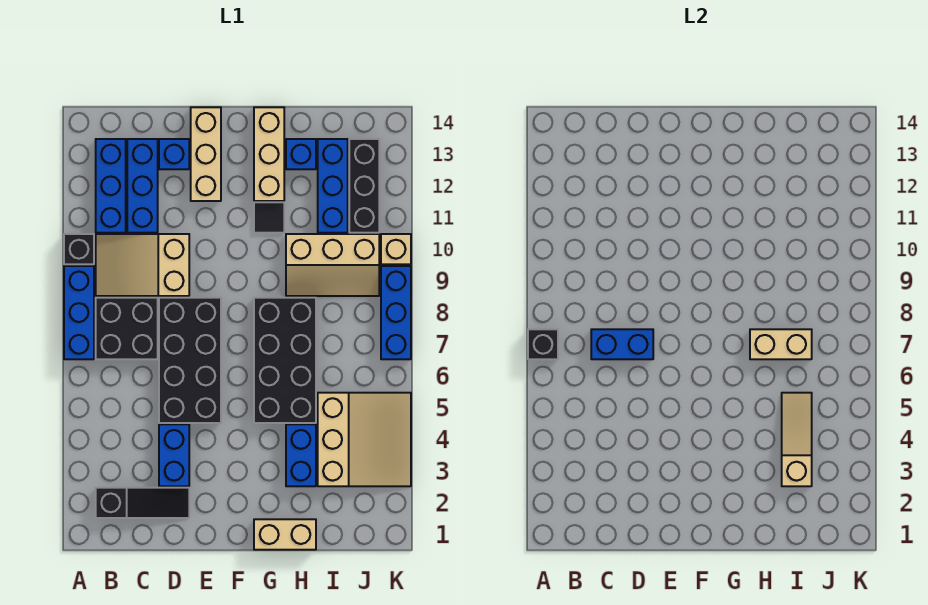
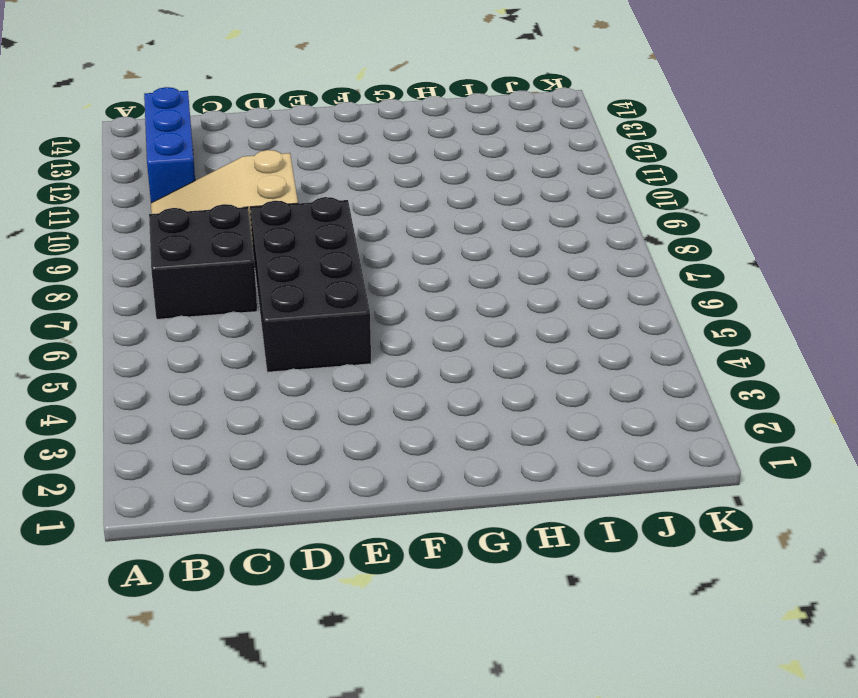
none -> blue brick A7:A9 level 1
none -> black brick A10 level 1
none -> black slope B2:D2 level 1 top B

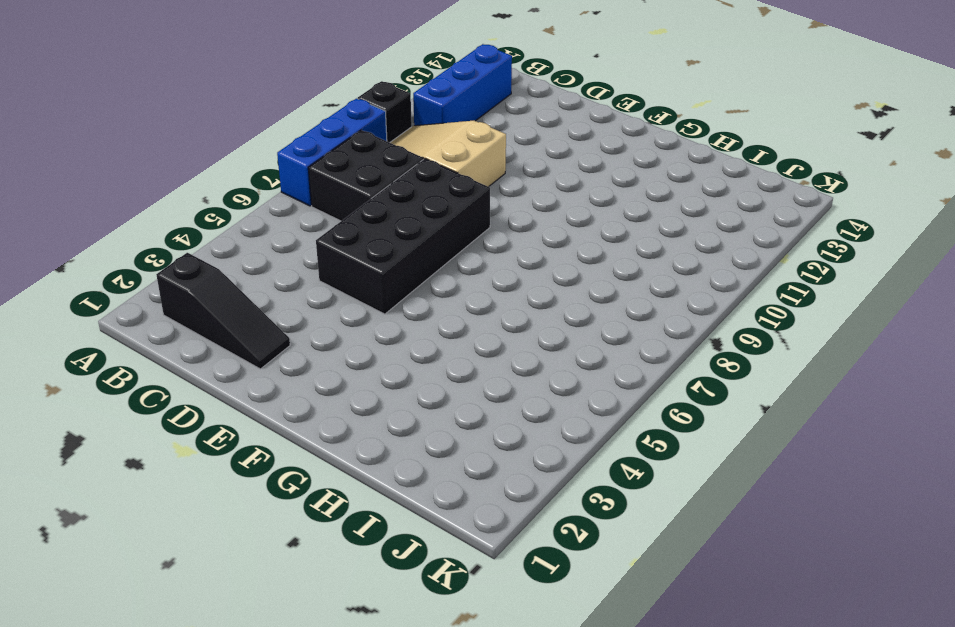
none -> blue brick C11:C13 level 1
none -> blue brick D3:D4 level 1
none -> blue brick D13 level 1

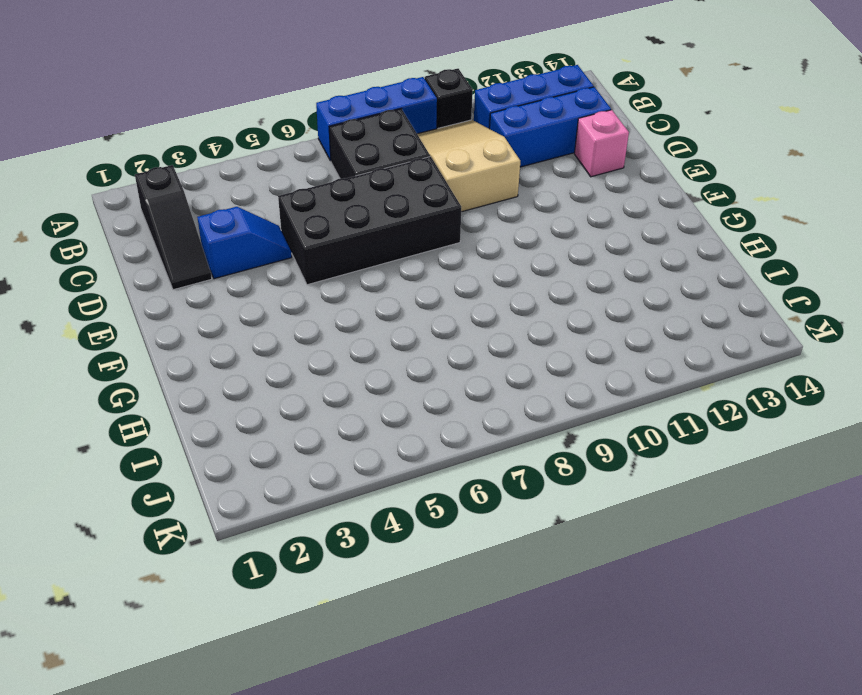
blue slope D3:D4 level 1 top 3 -> blue brick D3:D4 level 1
pink brick D13 level 1 -> blue brick D13 level 1
none -> tan brick E12:E14 level 1
none -> tan brick G1:H1 level 1
none -> black brick G5:H8 level 1

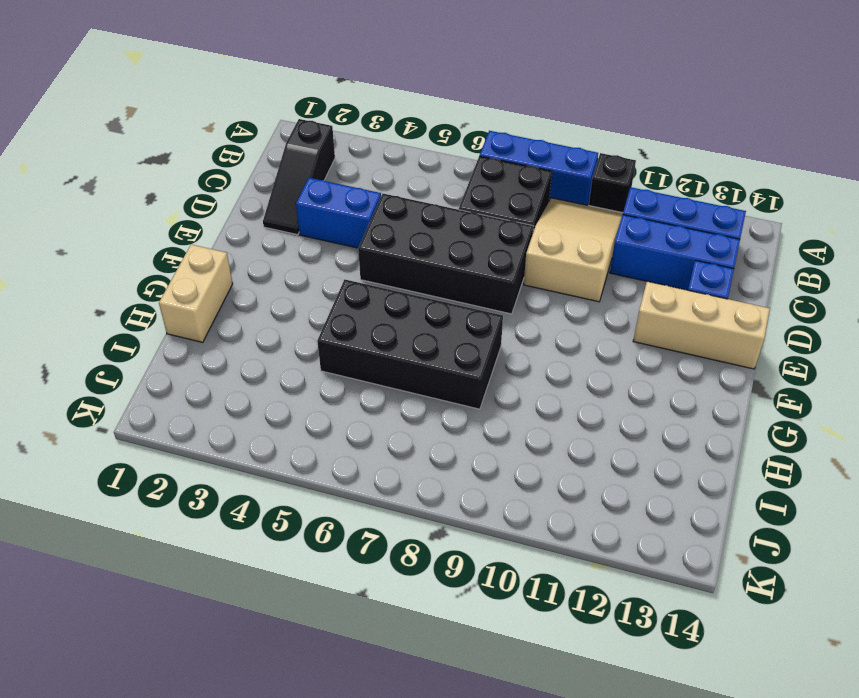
none -> black tile G11 level 1
none -> tan brick G12:G14 level 1
none -> blue brick H3:H4 level 1

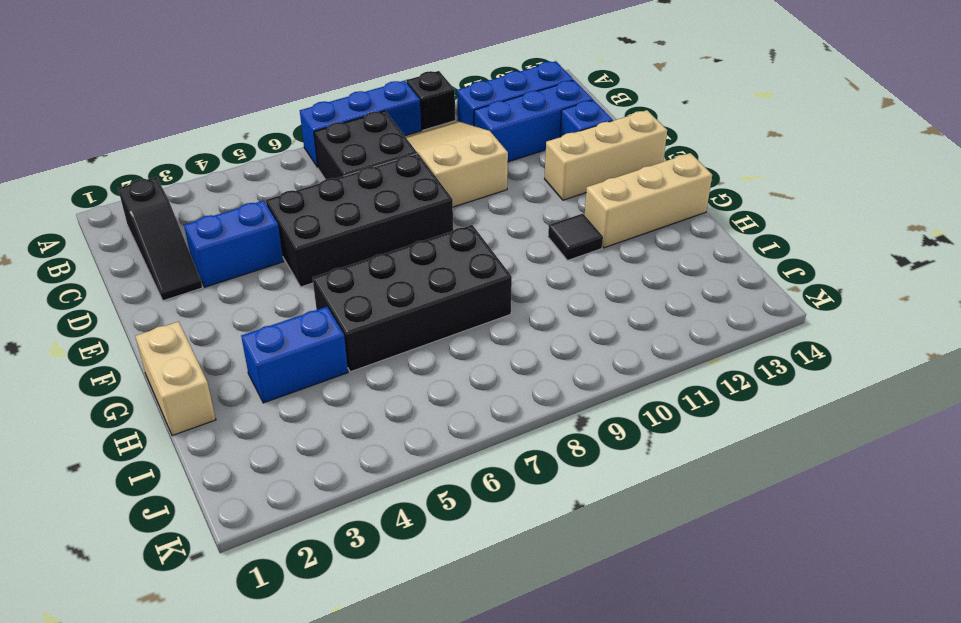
none -> tan slope H9:J10 level 1 top 10
none -> blue brick H13 level 1
none -> tan slope I3:K5 level 1 top I

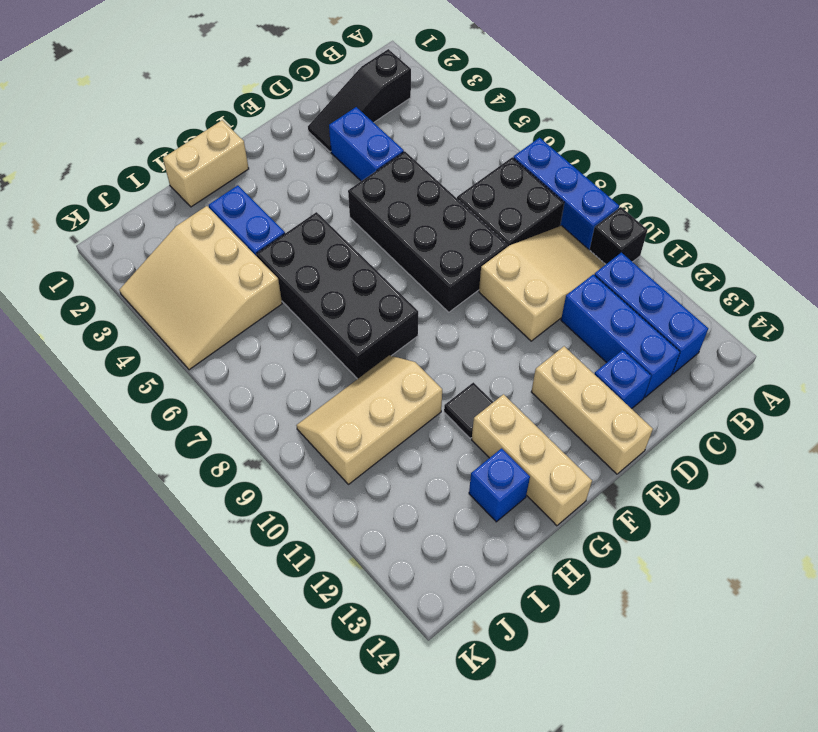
none -> blue brick I11:I13 level 1
none -> black brick J11:J13 level 1
none -> blue brick K7:K9 level 1

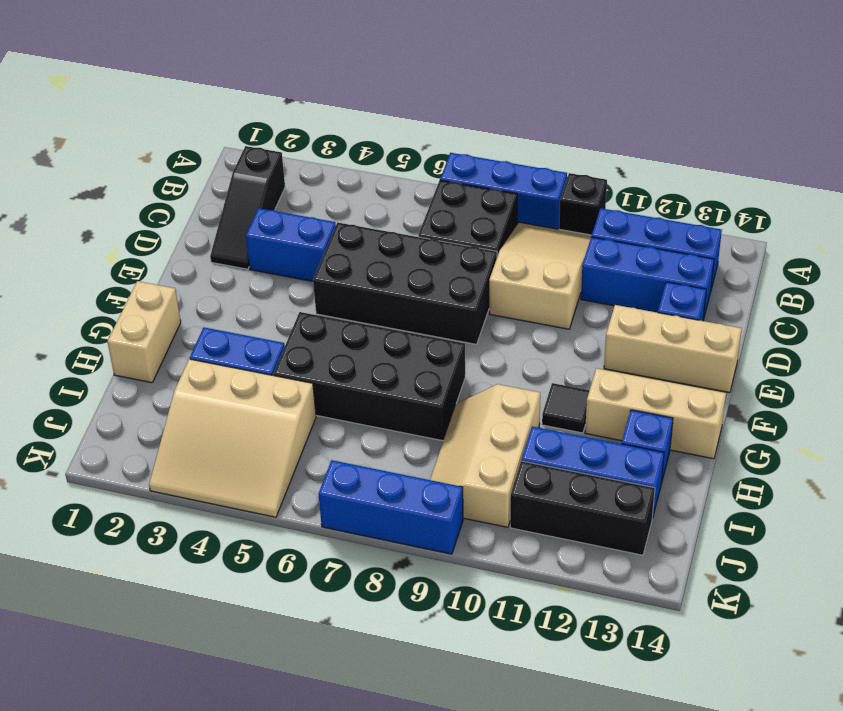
none -> tan brick K10 level 1
none -> black brick A7 level 2
none -> blue brick C7:D7 level 2

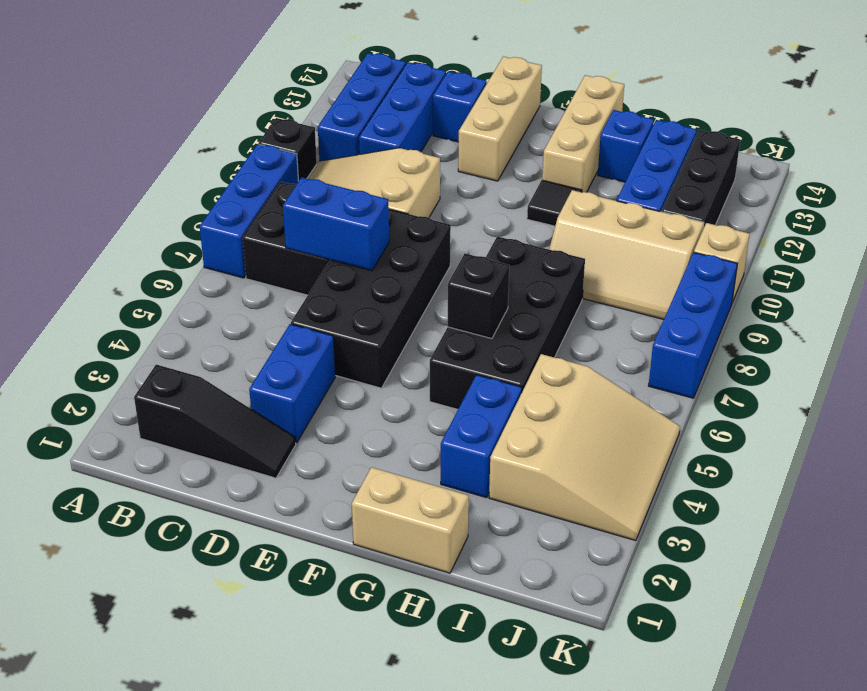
black brick G6 level 2 -> black brick A7 level 2
none -> tan brick H7:I7 level 2
none -> tan slope I3:I5 level 2 top 3

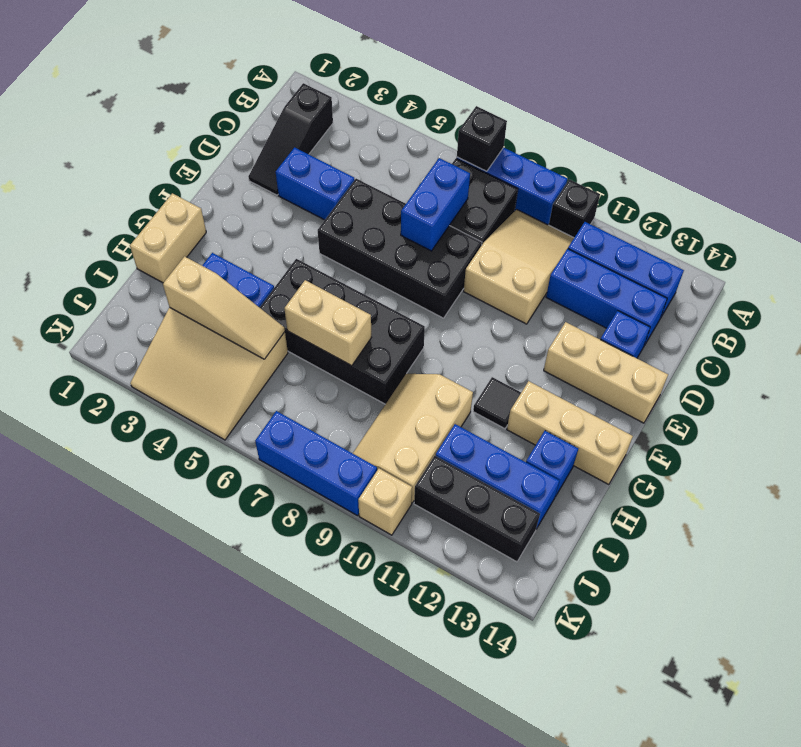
tan brick H6:H7 level 2 -> tan brick H7:I7 level 2

